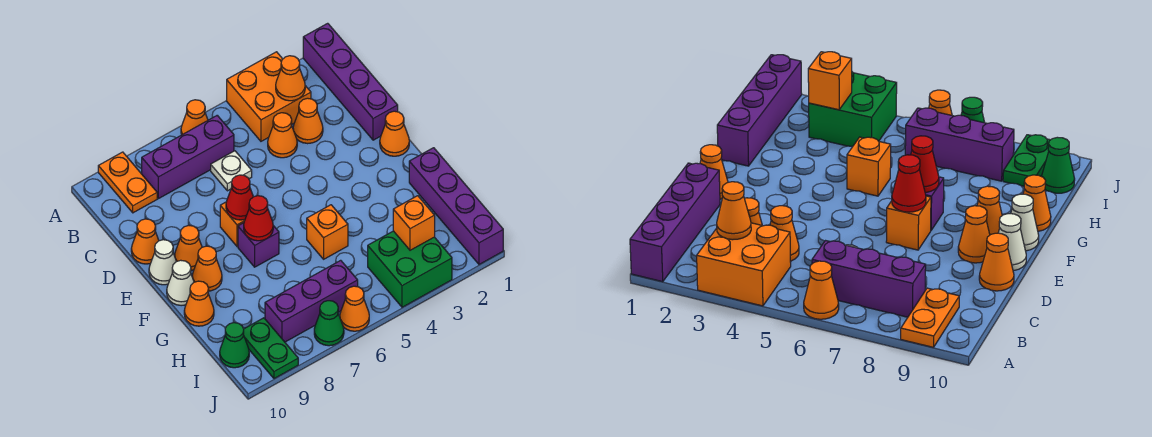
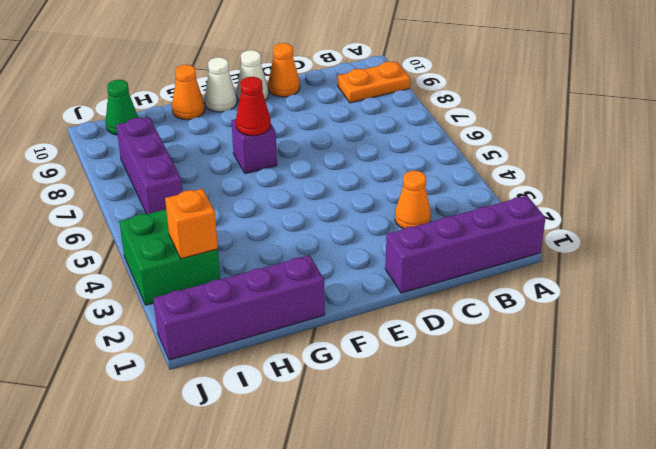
none -> orange brick A3:B4 level 1
none -> orange cone A6 level 1
none -> purple brick B6:B8 level 1

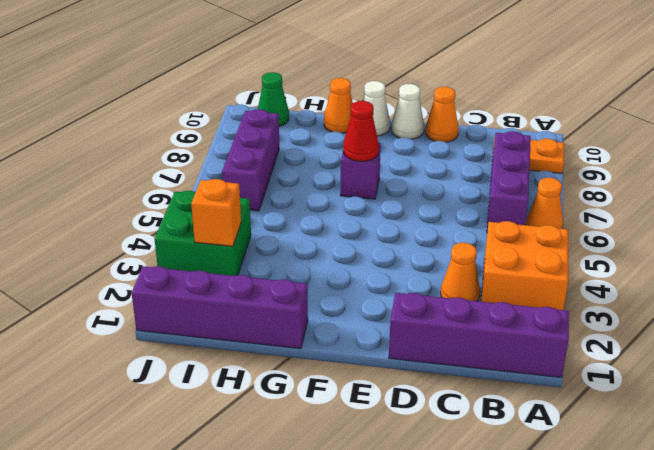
none -> orange cone C4 level 1
none -> white plate C6 level 1
none -> orange cone E1 level 1

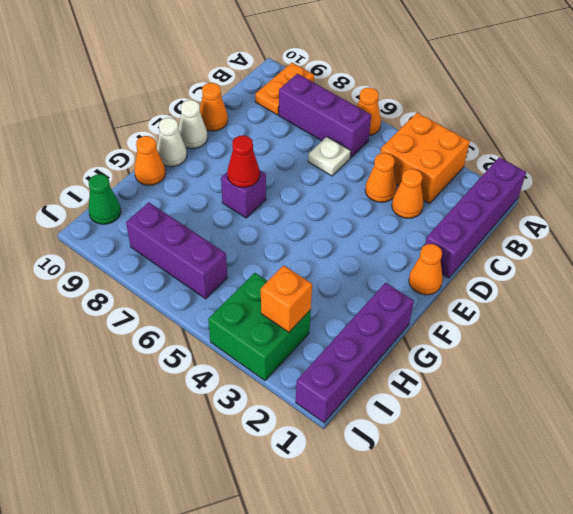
none -> orange brick E7 level 1
none -> orange cone E9 level 1
none -> orange cone F9 level 1

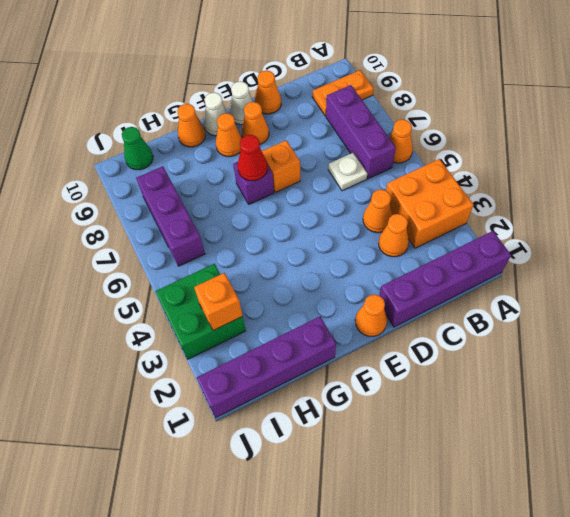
none -> orange brick G5 level 1
none -> green plate I9:J9 level 1
none -> orange cone J6 level 1

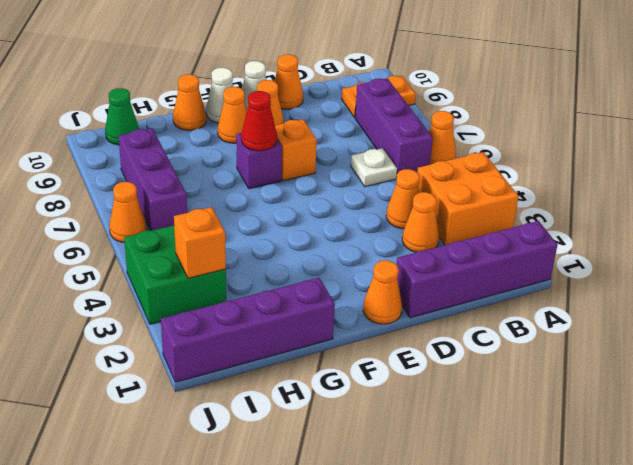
none -> orange brick G5 level 1
none -> green plate I9:J9 level 1
none -> green cone J7 level 1

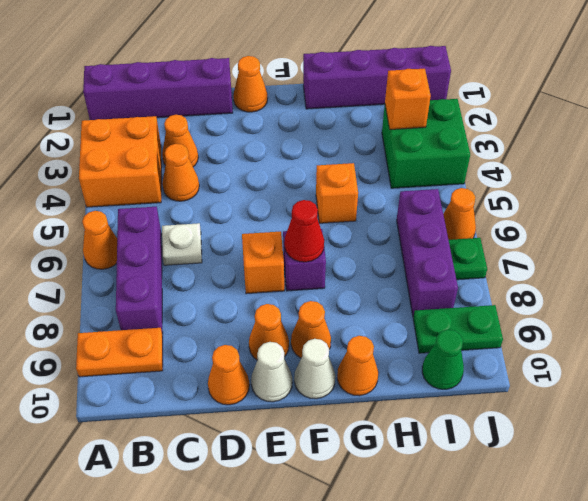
green plate J7 level 1 -> green cone J7 level 1
none -> orange cone B3 level 2
none -> red cone E7 level 2

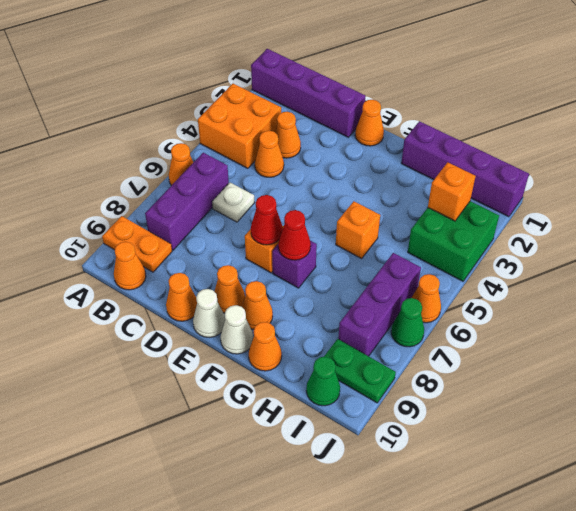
orange cone B10 level 1 -> orange cone B3 level 2

